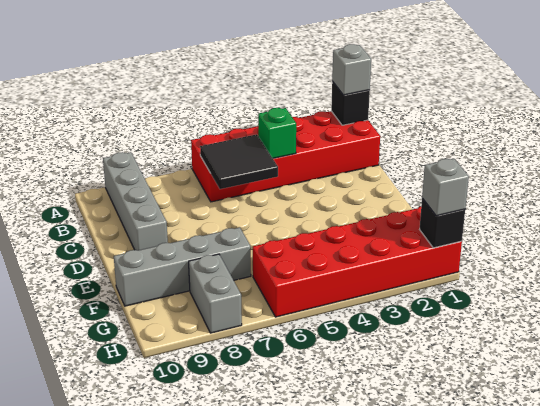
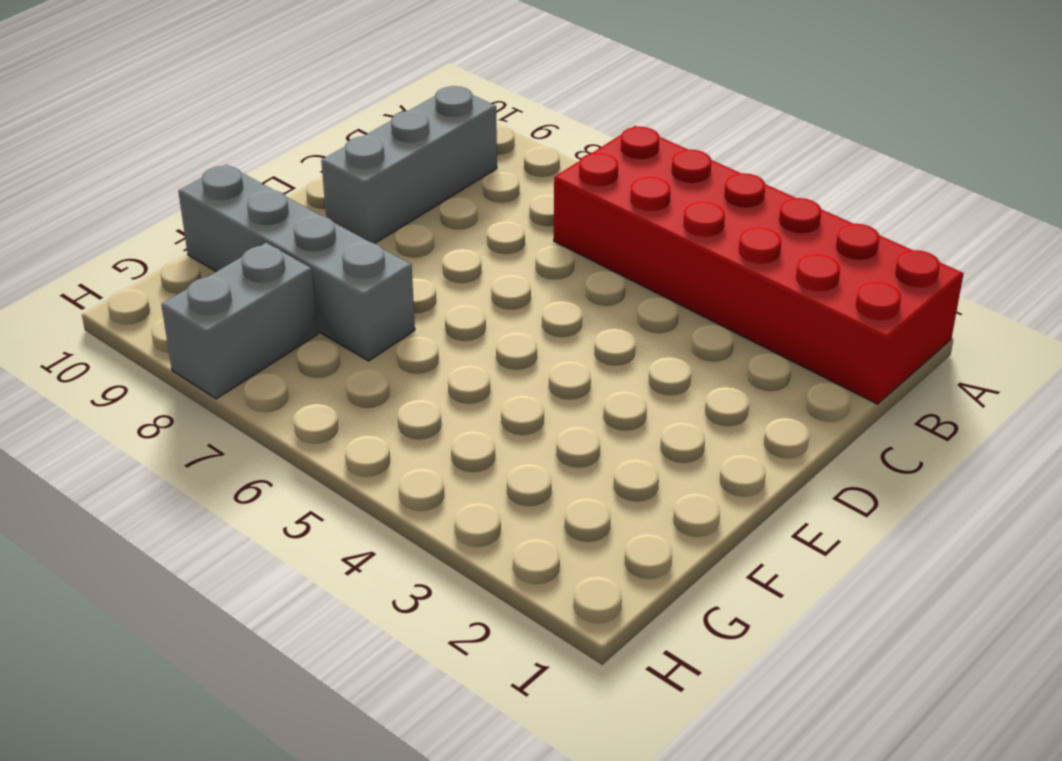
grey brick B9:D9 level 1 -> grey brick A9:D9 level 1
none -> red brick G1:H6 level 1
none -> black brick A1 level 2

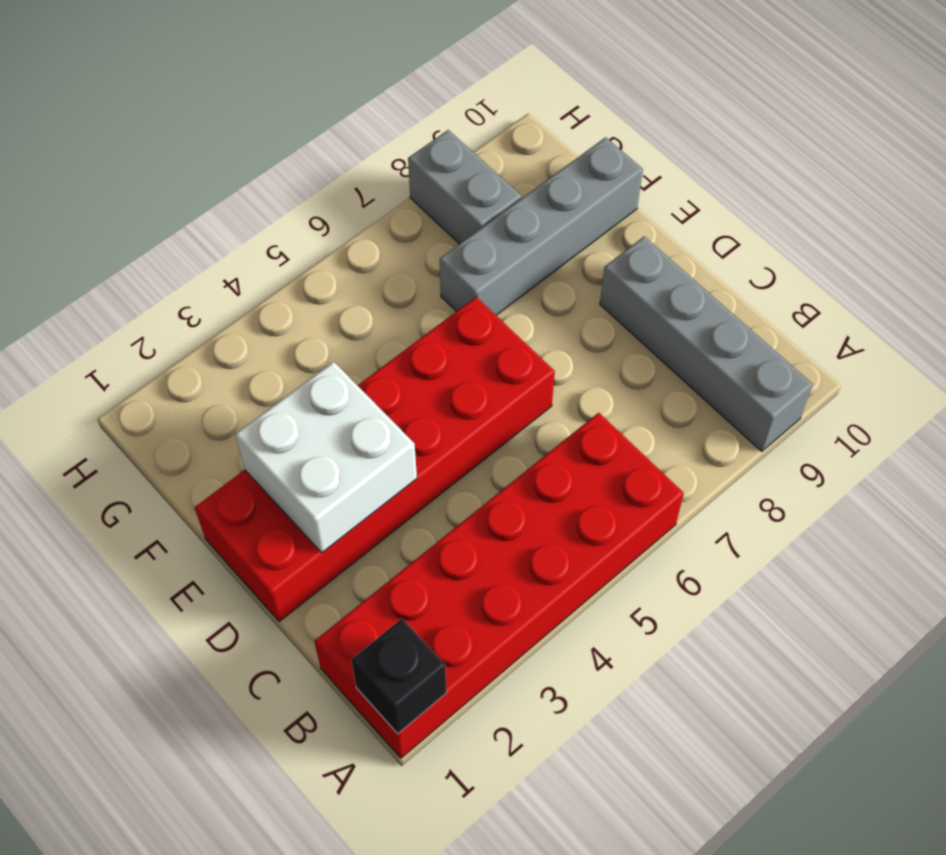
red brick D1:E6 level 1 -> red brick G1:H6 level 1
white brick D2:E3 level 2 -> none
none -> green brick B4 level 2
none -> black tile B5:C6 level 2

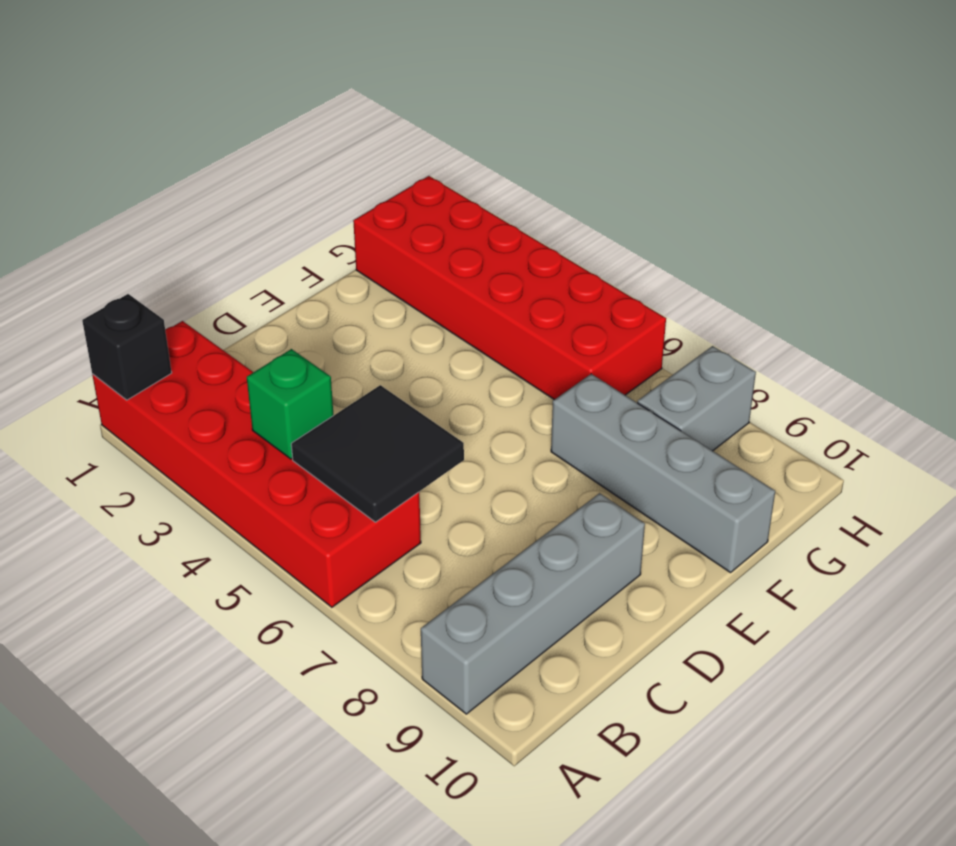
none -> black brick H1 level 2
none -> grey brick A1 level 3

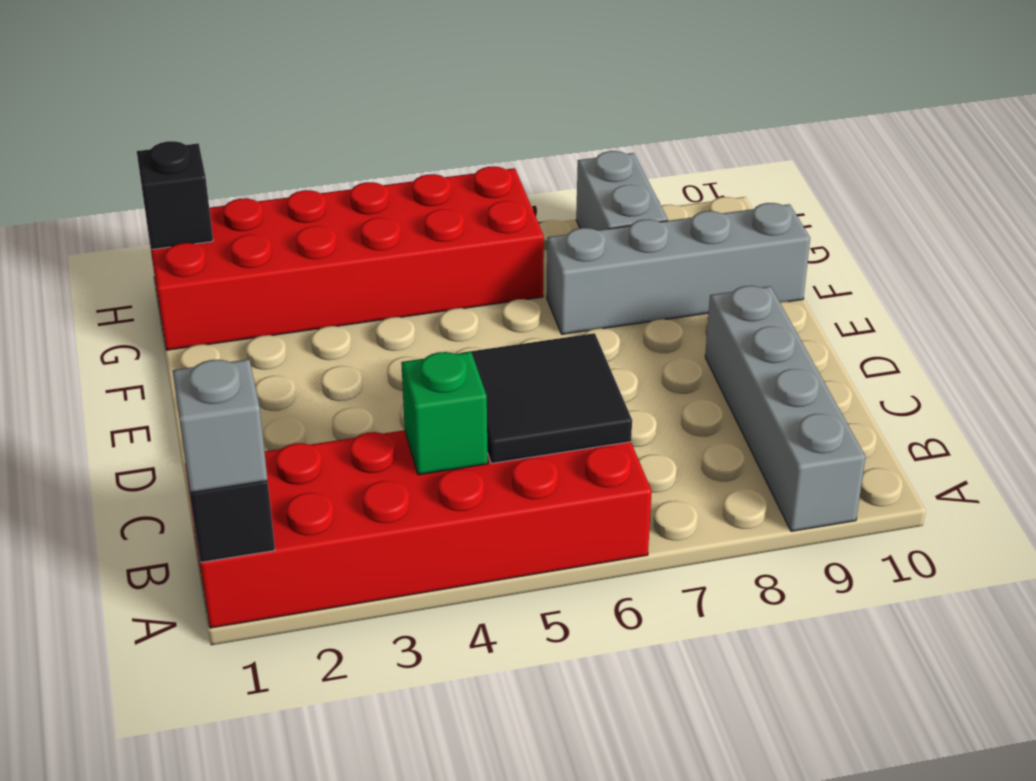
none -> grey brick H1 level 3

